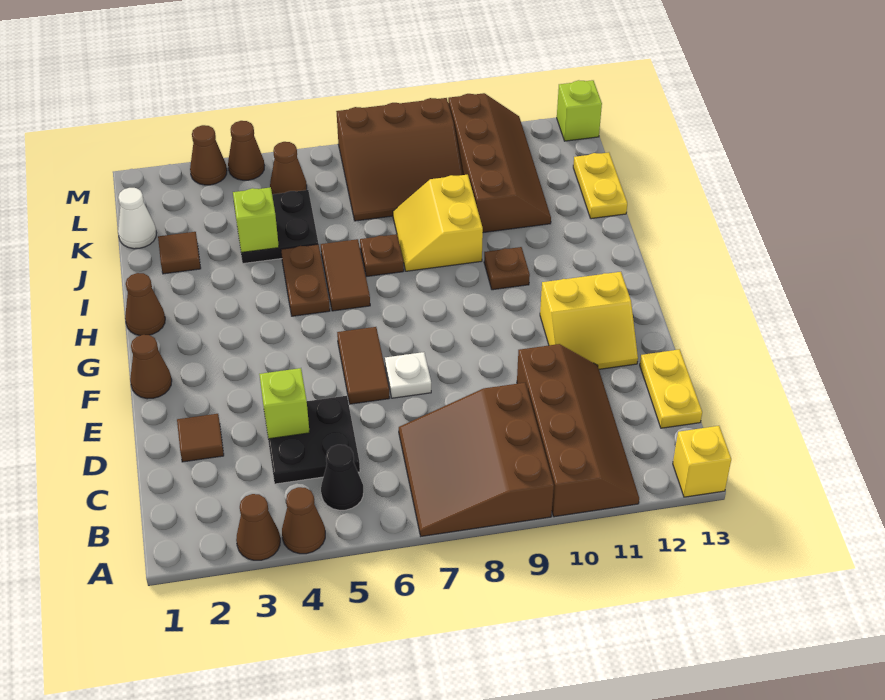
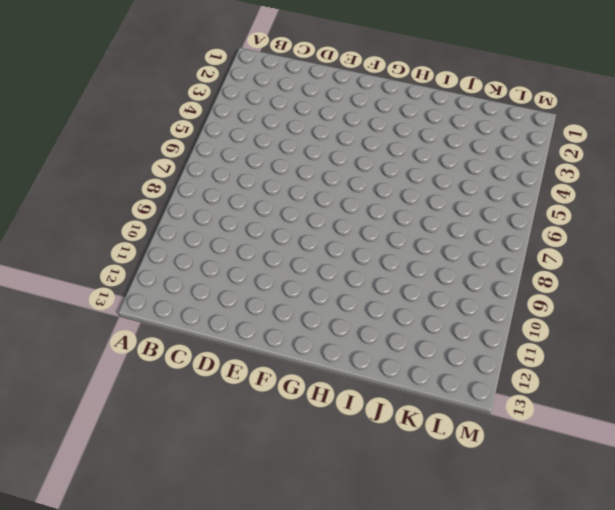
none -> brown cone A3 level 1
none -> brown cone A4 level 1
none -> brown slope A7:C9 level 1 top 9
none -> brown slope A10:D11 level 1 top 10

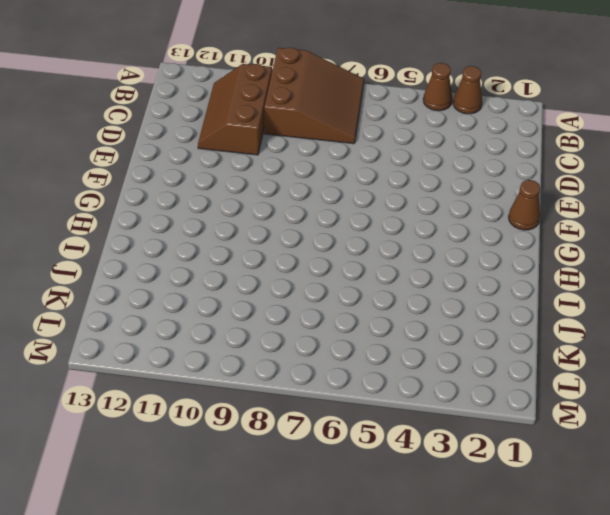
brown slope B10:D11 level 1 top 10 -> brown slope A10:D11 level 1 top 10
none -> yellow brick A13 level 1
none -> black cone B5 level 1
none -> black plate C4:D5 level 1
none -> yellow plate C13:D13 level 1

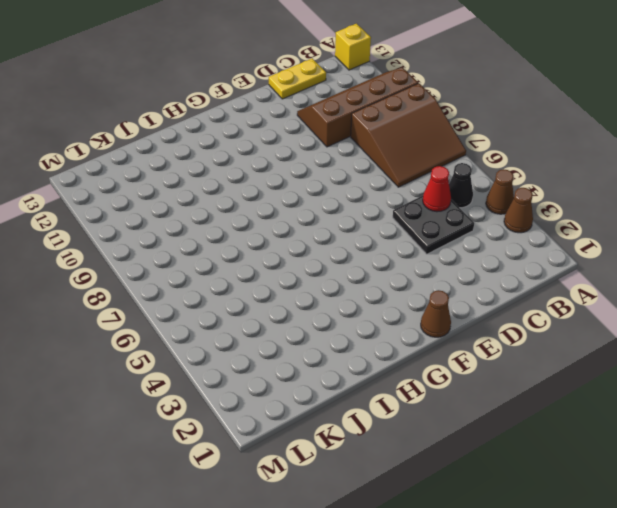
red cone C5 level 2 -> none
none -> brown tile D2 level 1
none -> brown tile E6:F6 level 1
none -> white plate E7 level 1
none -> yellow slope E11:F12 level 1 top F

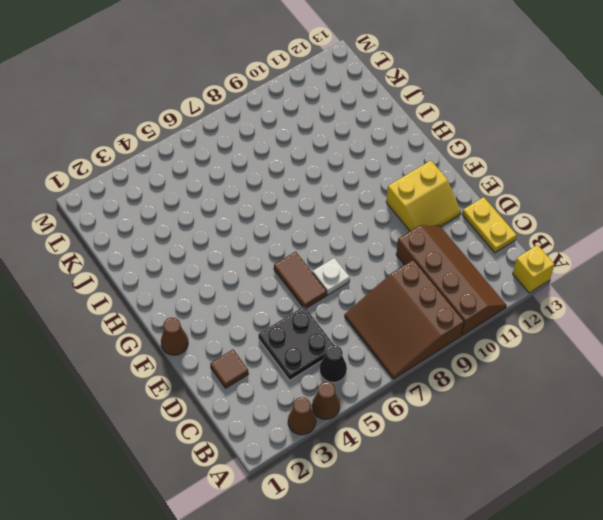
none -> brown cone H1 level 1
none -> brown plate H5:I5 level 1
none -> brown tile H6:I6 level 1
none -> brown plate H10 level 1

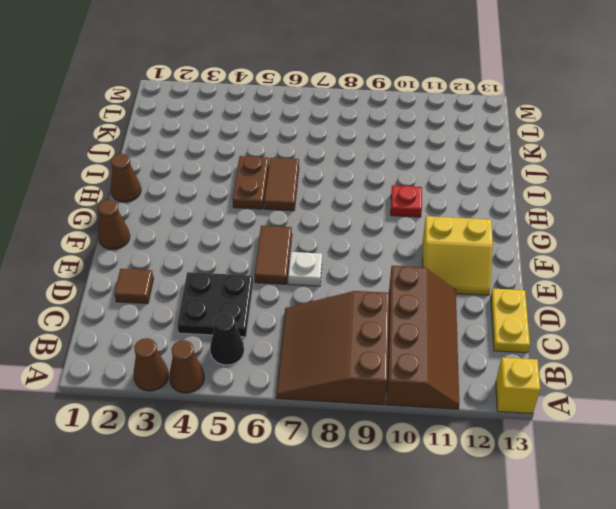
red plate H10 level 1 -> brown plate H10 level 1
none -> brown plate I7 level 1
none -> yellow slope I8:J9 level 1 top 9
none -> brown tile J2 level 1
none -> black plate J4:K5 level 1

